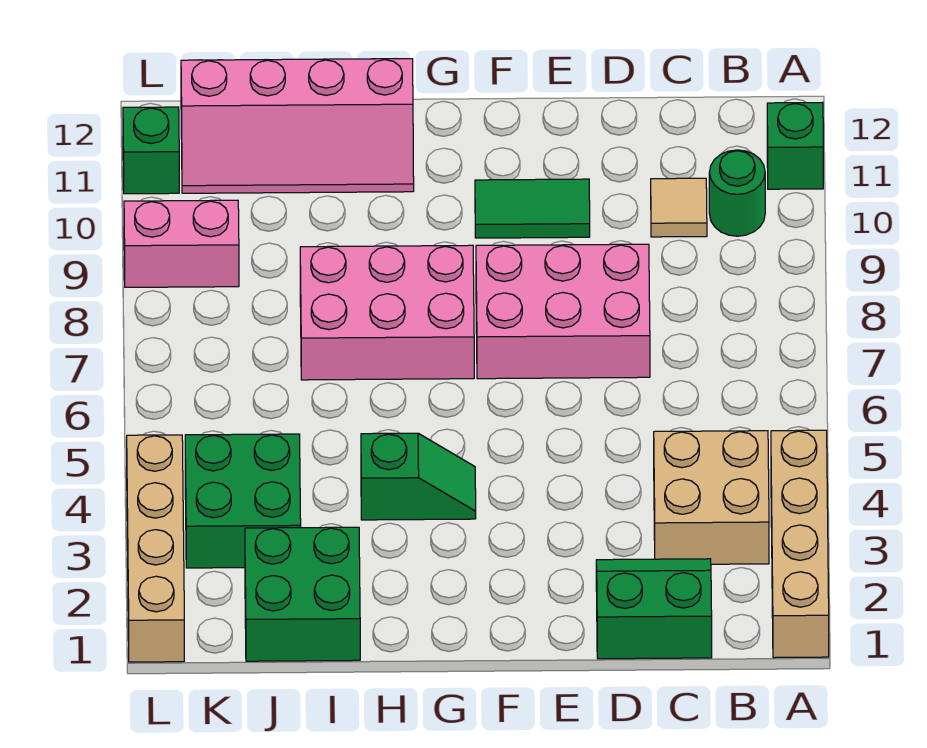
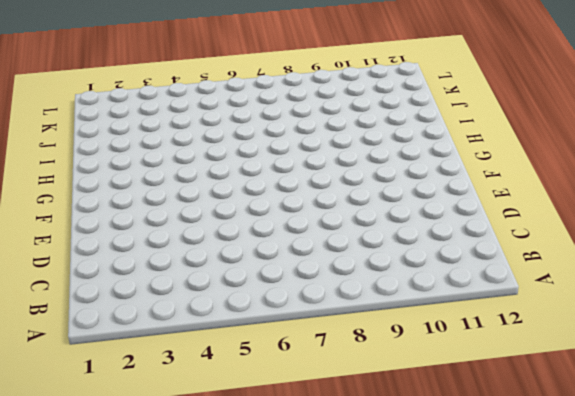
none -> tan brick A1:A4 level 1
none -> green brick A11 level 1
none -> tan brick B3:C4 level 1

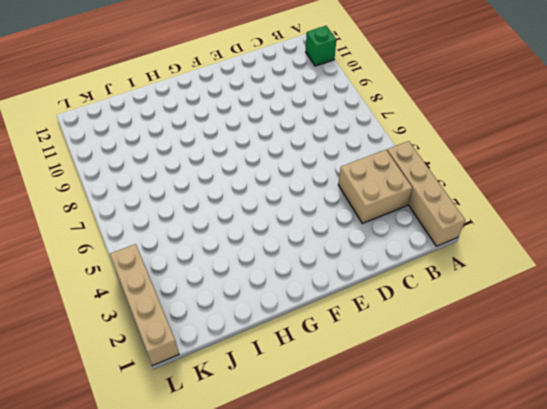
none -> green round brick B10 level 1
none -> green slope C1:D2 level 1 top 1
none -> tan tile C10 level 1

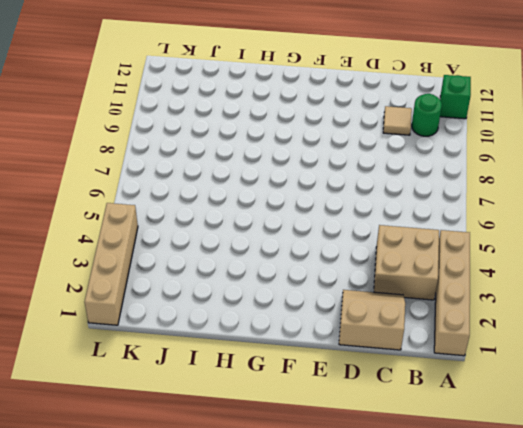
tan slope C1:D2 level 1 top 1 -> green slope C1:D2 level 1 top 1
none -> pink brick D7:F8 level 1
none -> green tile E10:F10 level 1
none -> green slope G4:H4 level 1 top H

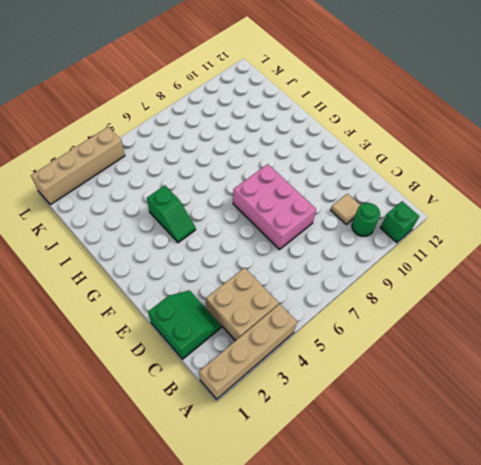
none -> green tile E10:F10 level 1
none -> pink brick G7:I8 level 1
none -> pink slope H11:K12 level 1 top 12

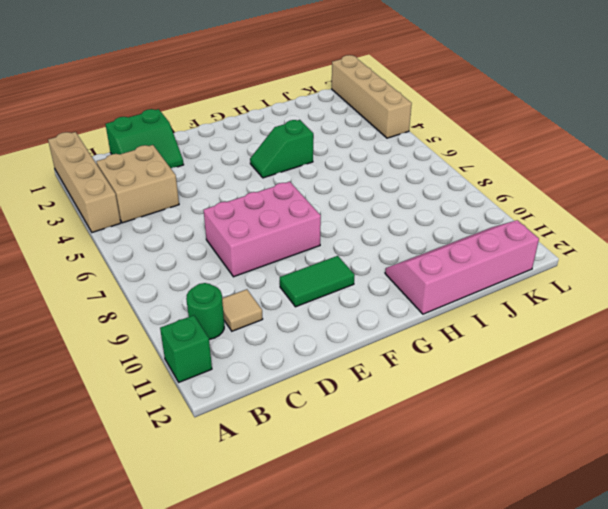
none -> pink brick G7:I8 level 1
none -> green brick I1:J2 level 1
none -> green brick J3:K4 level 1

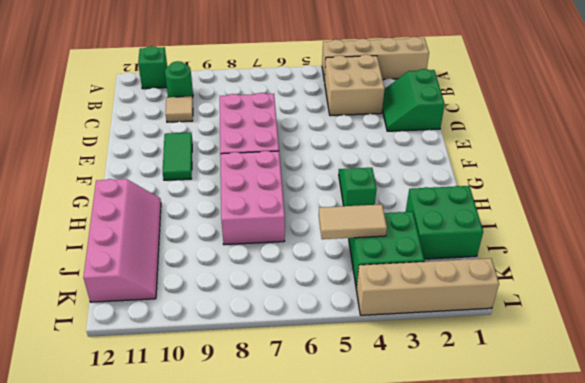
tan tile J4:J5 level 2 -> none
none -> pink brick K9:L9 level 1
none -> green brick L11 level 1

